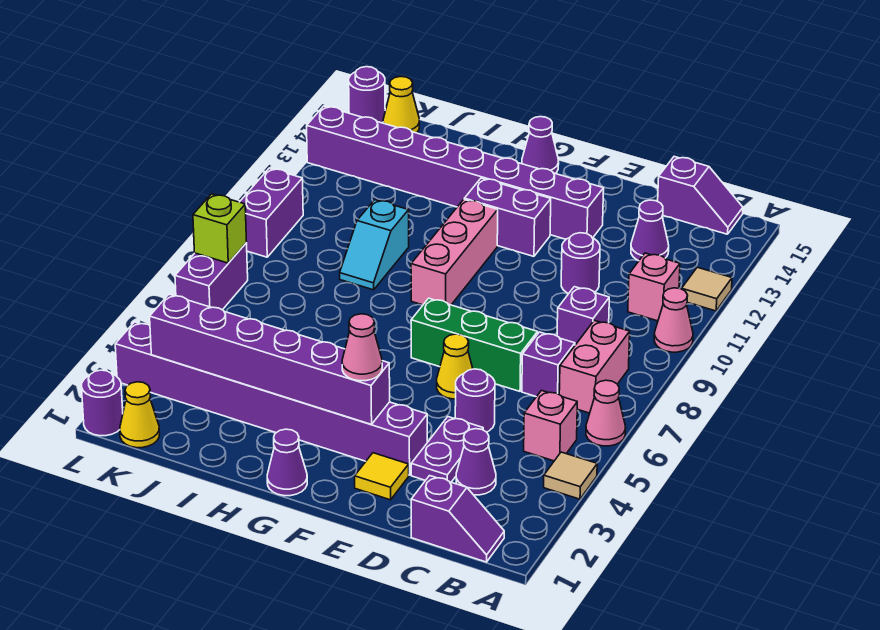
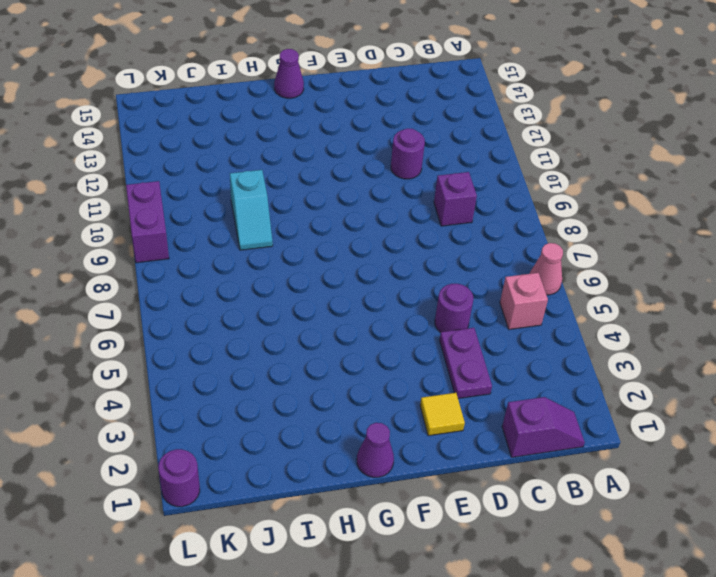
none -> tan tile A4 level 1
none -> pink cone A10 level 1
none -> tan tile A12 level 1
none -> pink brick B7:B8 level 1

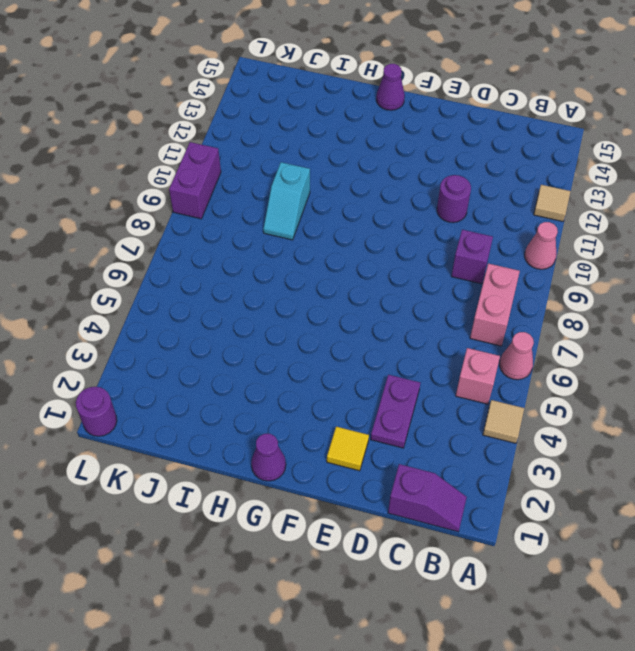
none -> pink brick B11 level 1
none -> purple slope B15:C15 level 1 top C
none -> purple cone C3 level 1
none -> purple brick C7 level 1

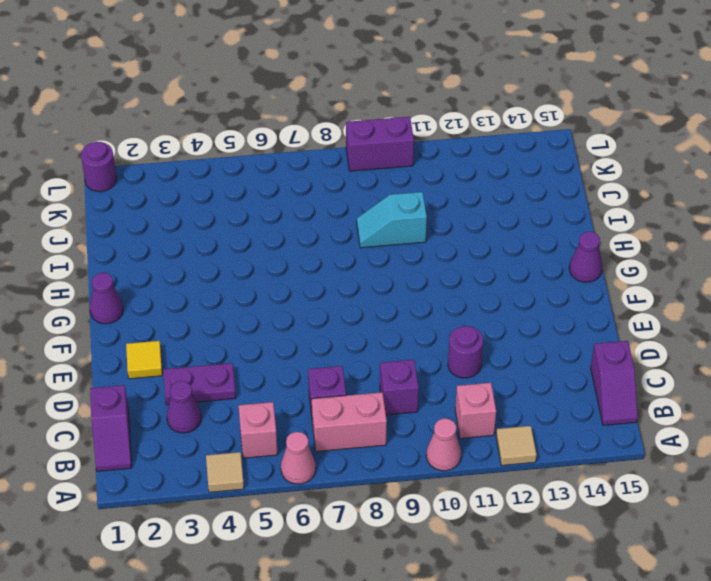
none -> purple cone C13 level 1
none -> purple round brick D5 level 1
none -> green brick D7:F7 level 1
none -> purple brick E3:L3 level 1

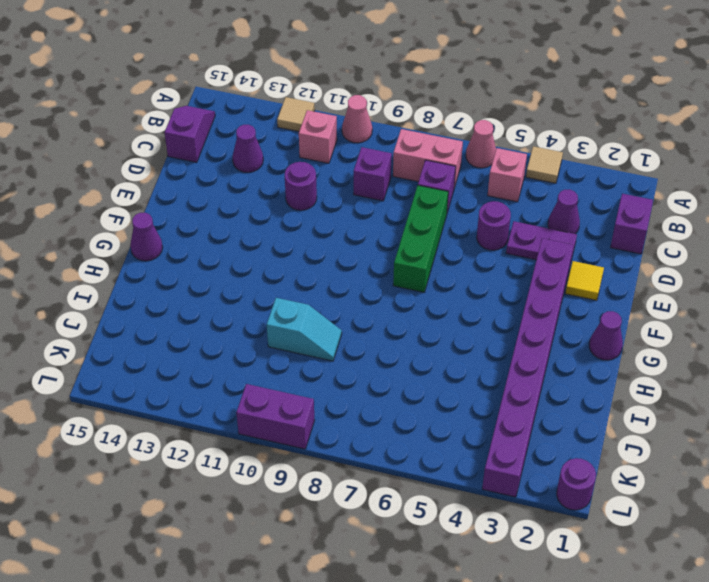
none -> yellow cone E6 level 1
none -> purple brick E13:L13 level 1
none -> purple brick F12:G12 level 1
none -> pink brick G9:G11 level 1

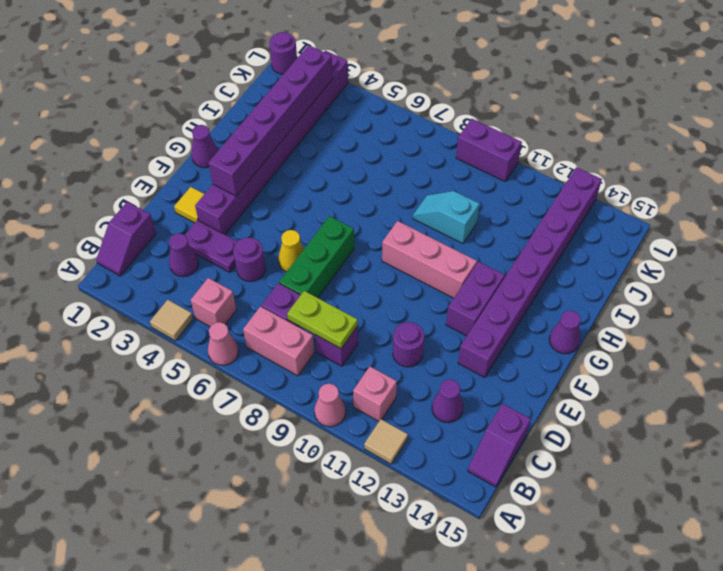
lime plate C8:C9 level 2 -> none
none -> yellow cone K1 level 1
none -> yellow cone K15 level 1
none -> purple brick L6:L7 level 1
none -> purple round brick L15 level 1

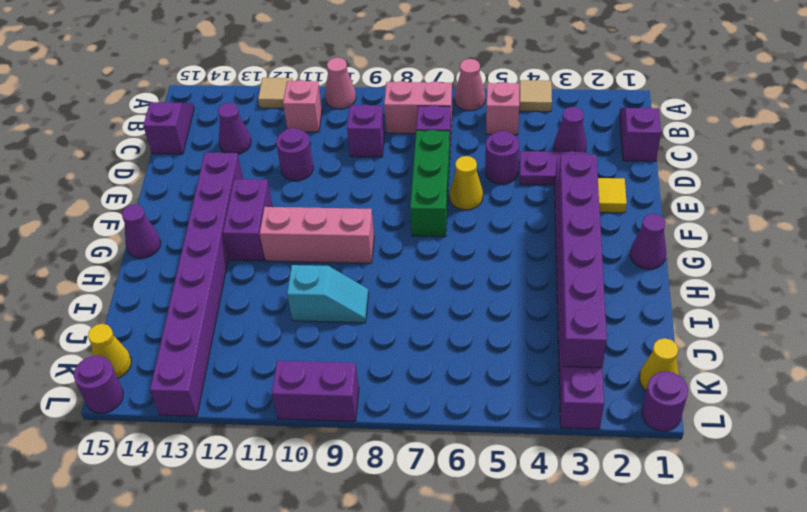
none -> purple brick L6:L7 level 1
none -> lime brick L7 level 2
none -> pink cone F3 level 3

